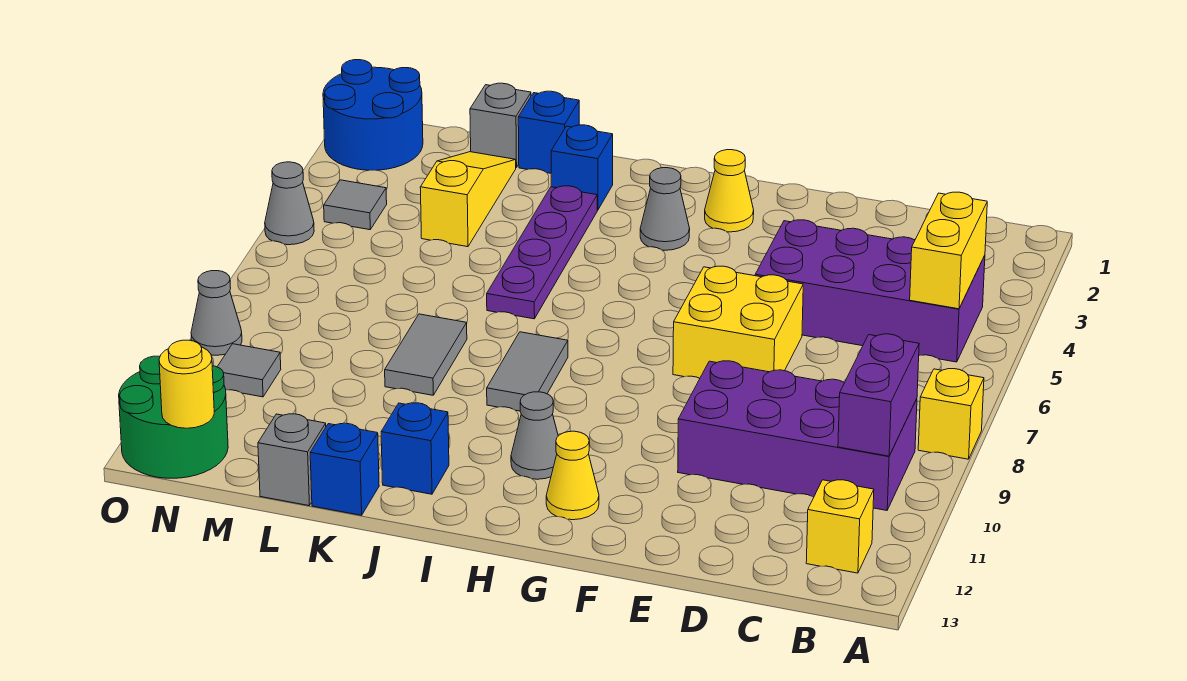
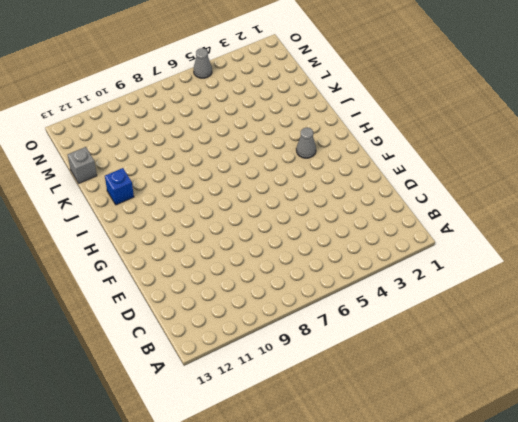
none -> yellow brick A8 level 1
none -> purple brick B4:E5 level 1
none -> purple brick B9:E10 level 1

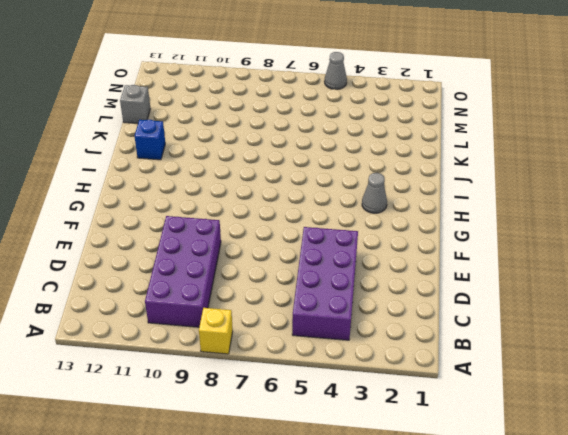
none -> yellow brick B12 level 1
none -> yellow brick E6:F7 level 1
none -> yellow cone G2 level 1

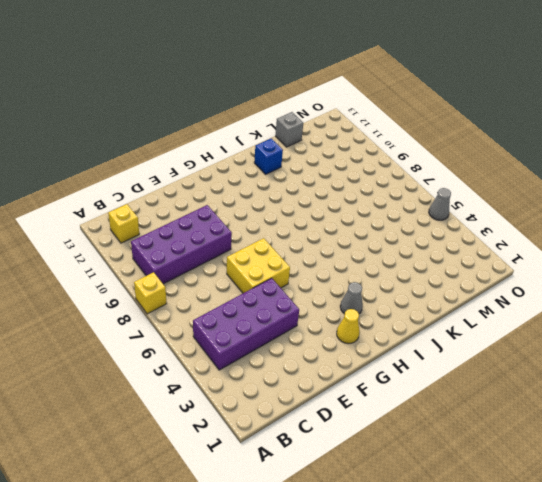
none -> yellow cone G12 level 1
none -> grey cone H11 level 1
none -> grey tile I8:I9 level 1

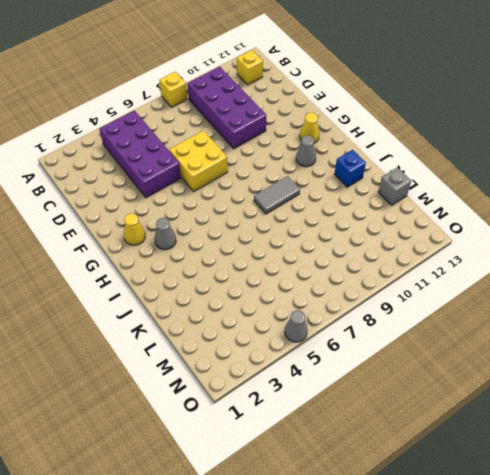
none -> blue brick J2 level 1
none -> purple plate J3:J6 level 1
none -> blue brick K1 level 1

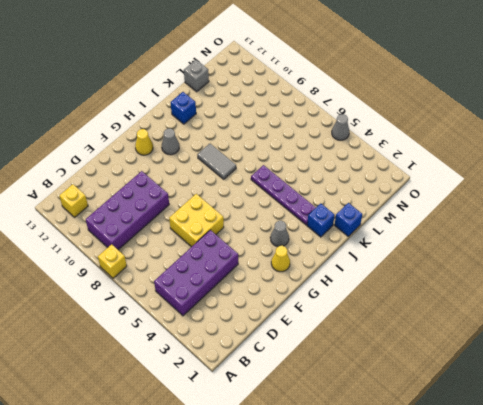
none -> grey tile K8:K9 level 1
none -> blue brick K13 level 1
none -> grey brick L1 level 1

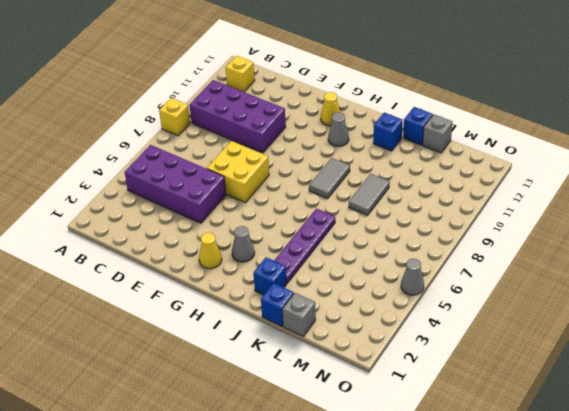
none -> yellow slope L2:L4 level 1 top 4
none -> blue round brick N1:O2 level 1
none -> grey tile N4 level 1

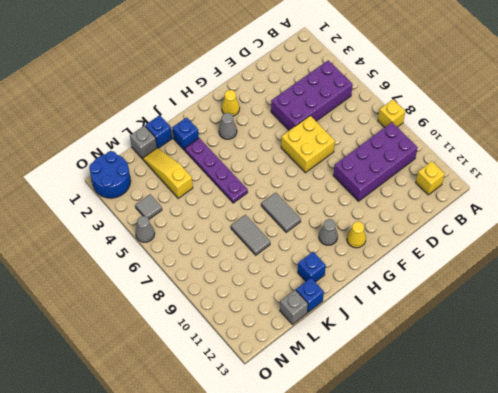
none -> grey tile N10 level 1
none -> green round brick N12:O13 level 1
none -> grey cone O9 level 1

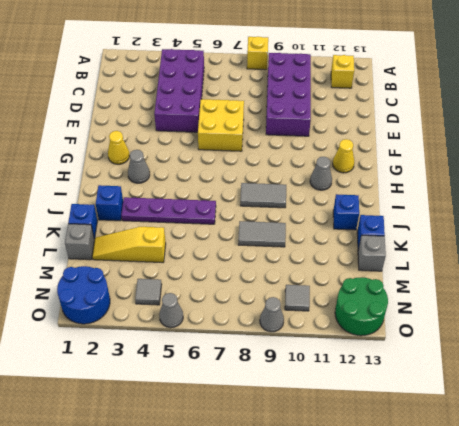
none -> yellow brick B4:B5 level 2
none -> purple brick B9:B10 level 2
none -> yellow round brick N13 level 2

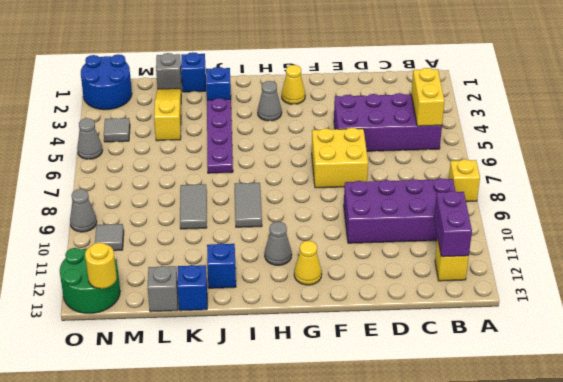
purple brick B11:B12 level 2 -> purple brick B9:B10 level 2

